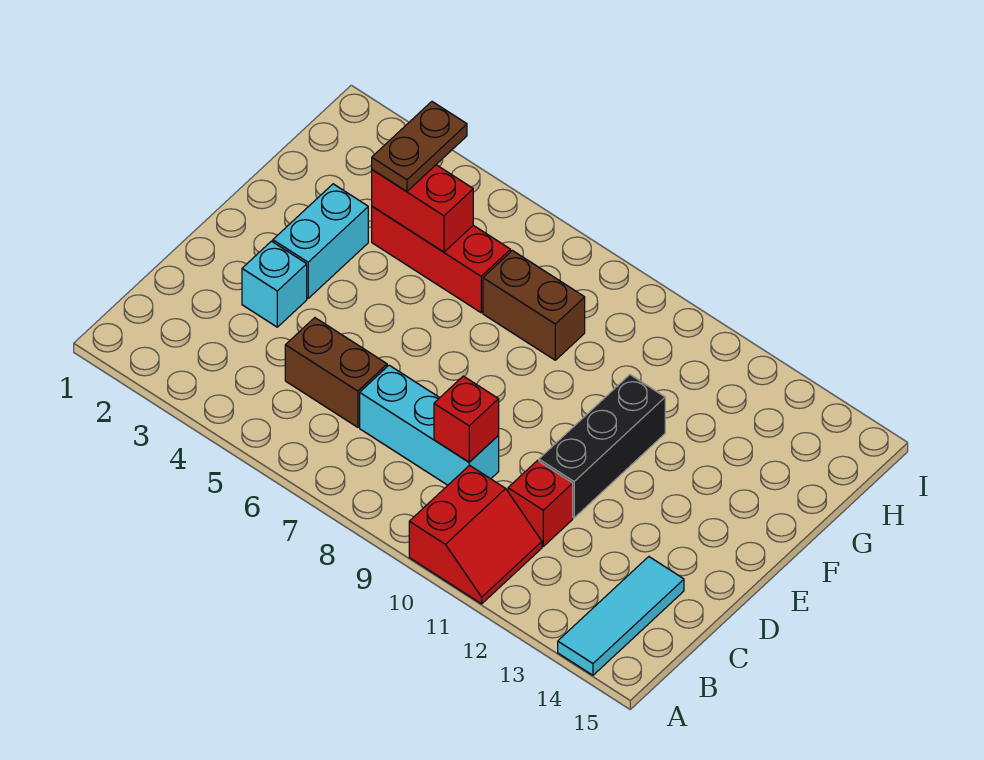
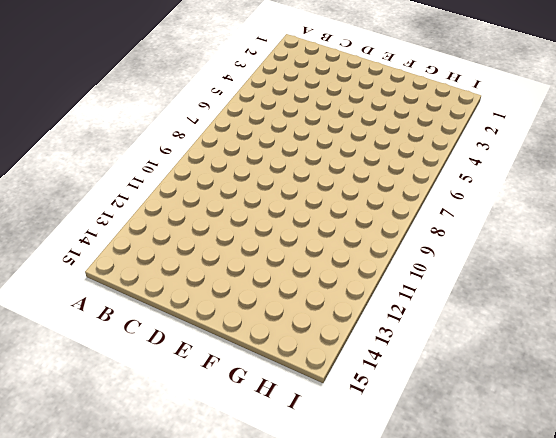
none -> red slope A10:B11 level 1 top 10
none -> cyan tile A14:C14 level 1
none -> brown brick C5:C6 level 1

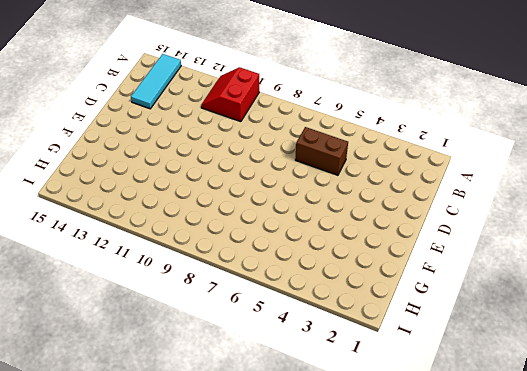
none -> cyan brick C7:C9 level 1
none -> red brick C11 level 1
none -> cyan brick D3 level 1

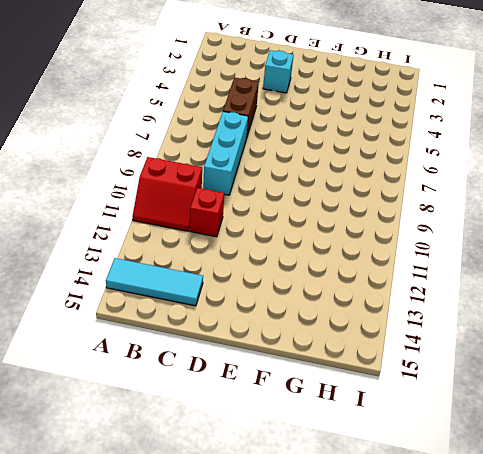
none -> black brick D11:F11 level 1
none -> cyan brick E3:F3 level 1
none -> red brick G4:G6 level 1

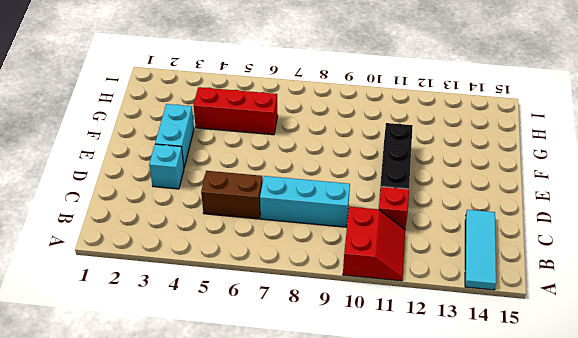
none -> brown brick G7:G8 level 1
none -> red brick C9 level 2
none -> red brick G4:G5 level 2

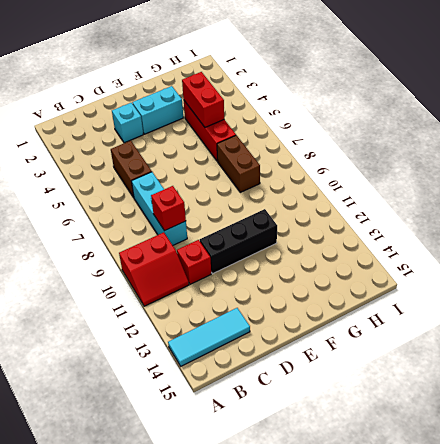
none -> brown plate G4:H4 level 3

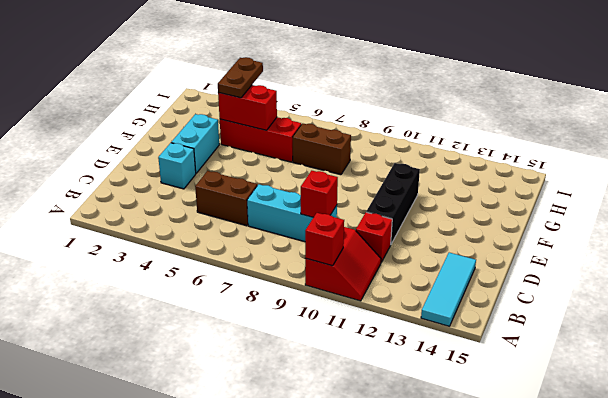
red brick A10 level 2 -> none

